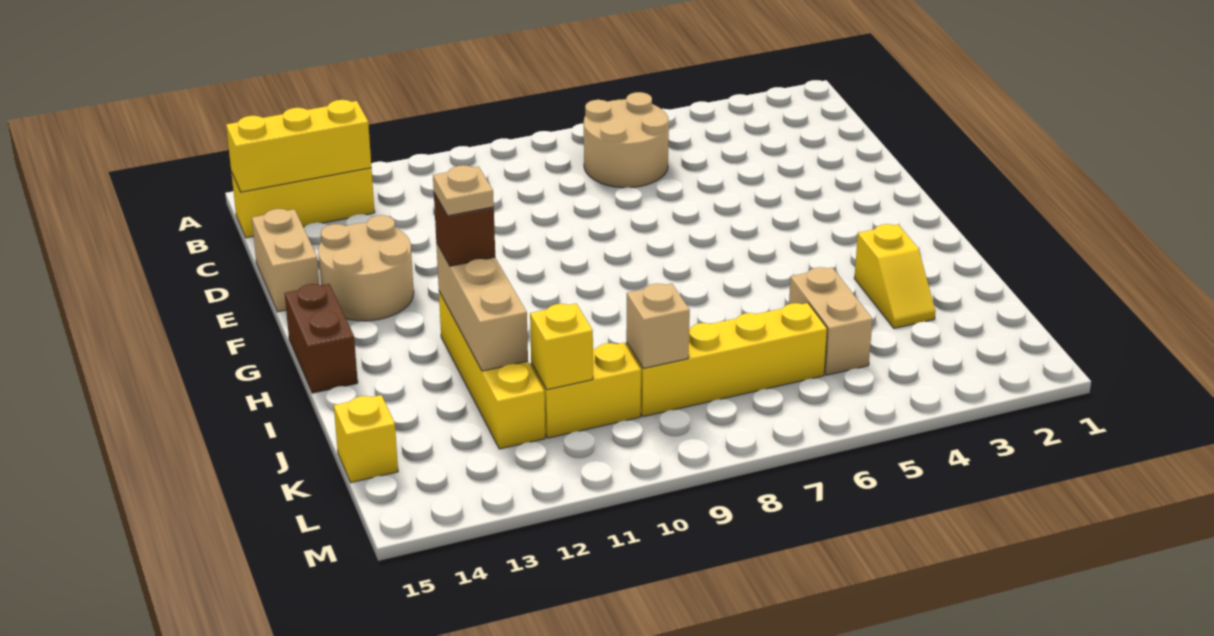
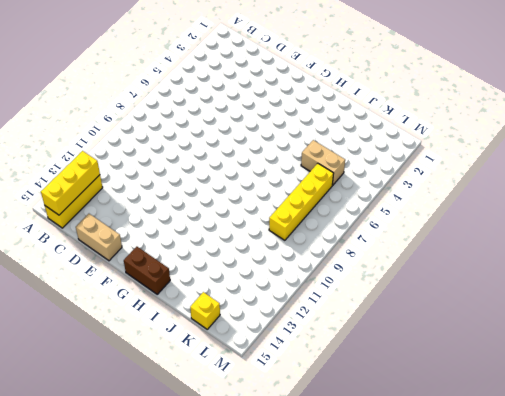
none -> tan round brick B6:C7 level 1
none -> tan round brick E13:F14 level 1
none -> yellow brick H12:K12 level 1

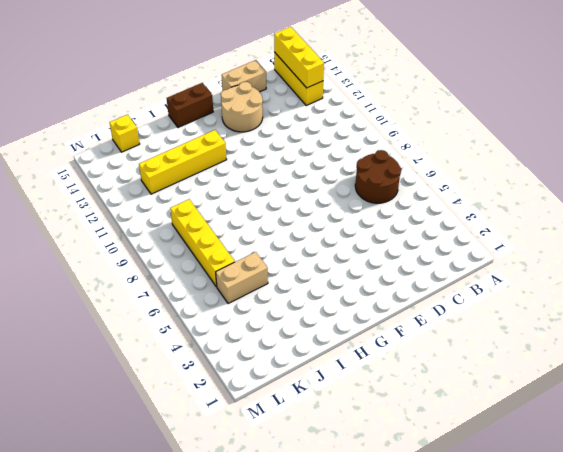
brown round brick B6:C7 level 1 -> tan round brick B6:C7 level 1
none -> yellow slope I3:J3 level 1 top I
none -> yellow brick K10:K11 level 1
none -> tan brick H12:J12 level 2

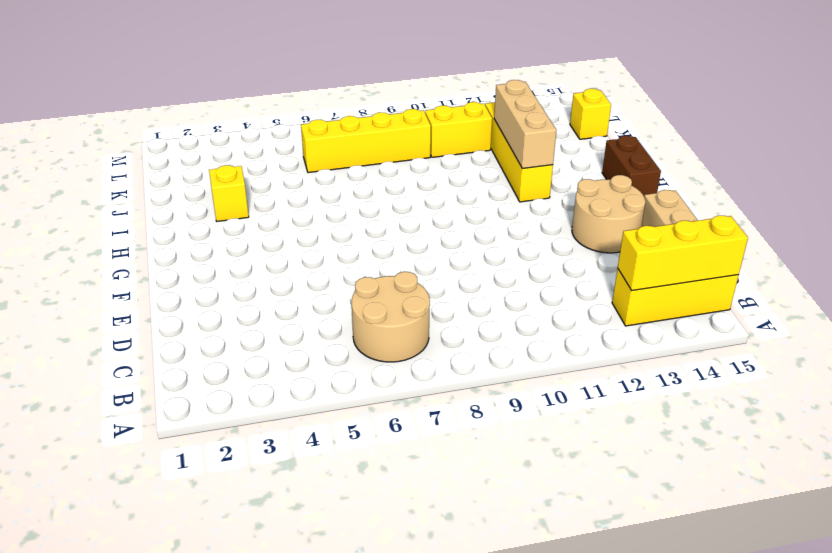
none -> tan brick J5:K5 level 1
none -> tan brick K9 level 2
none -> yellow brick K11 level 2

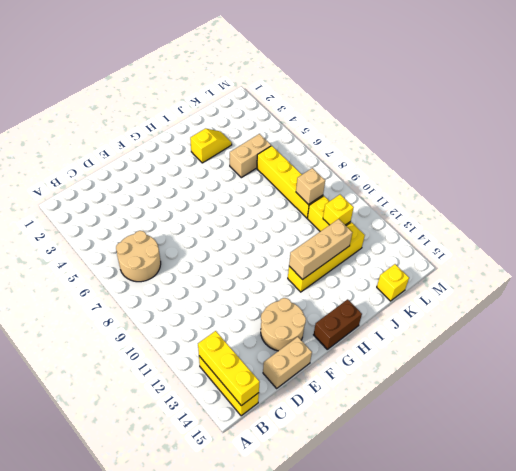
none -> brown brick H12 level 3
none -> tan plate H12 level 4

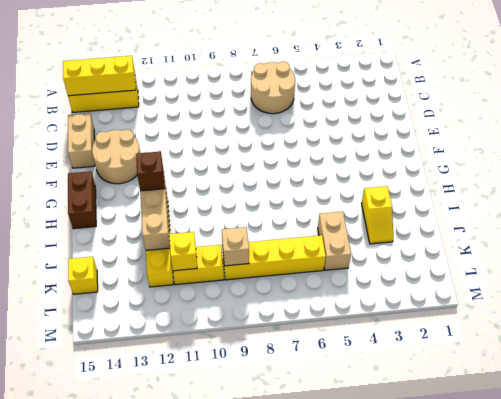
none -> tan plate H12 level 4

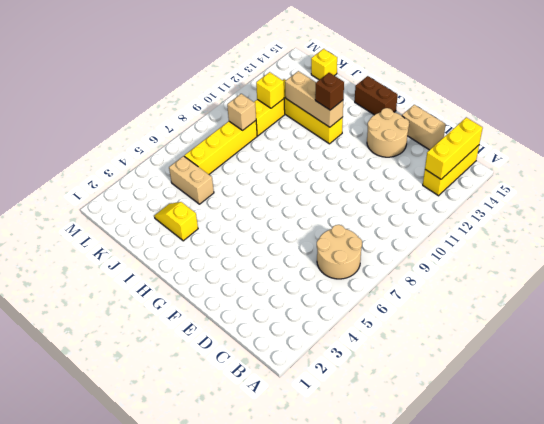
none -> tan plate H12 level 4

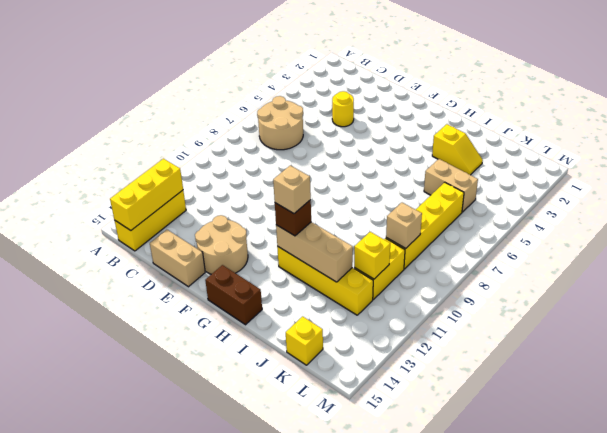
yellow round brick D4 level 1 -> none
tan brick H12 level 4 -> tan plate H12 level 4

